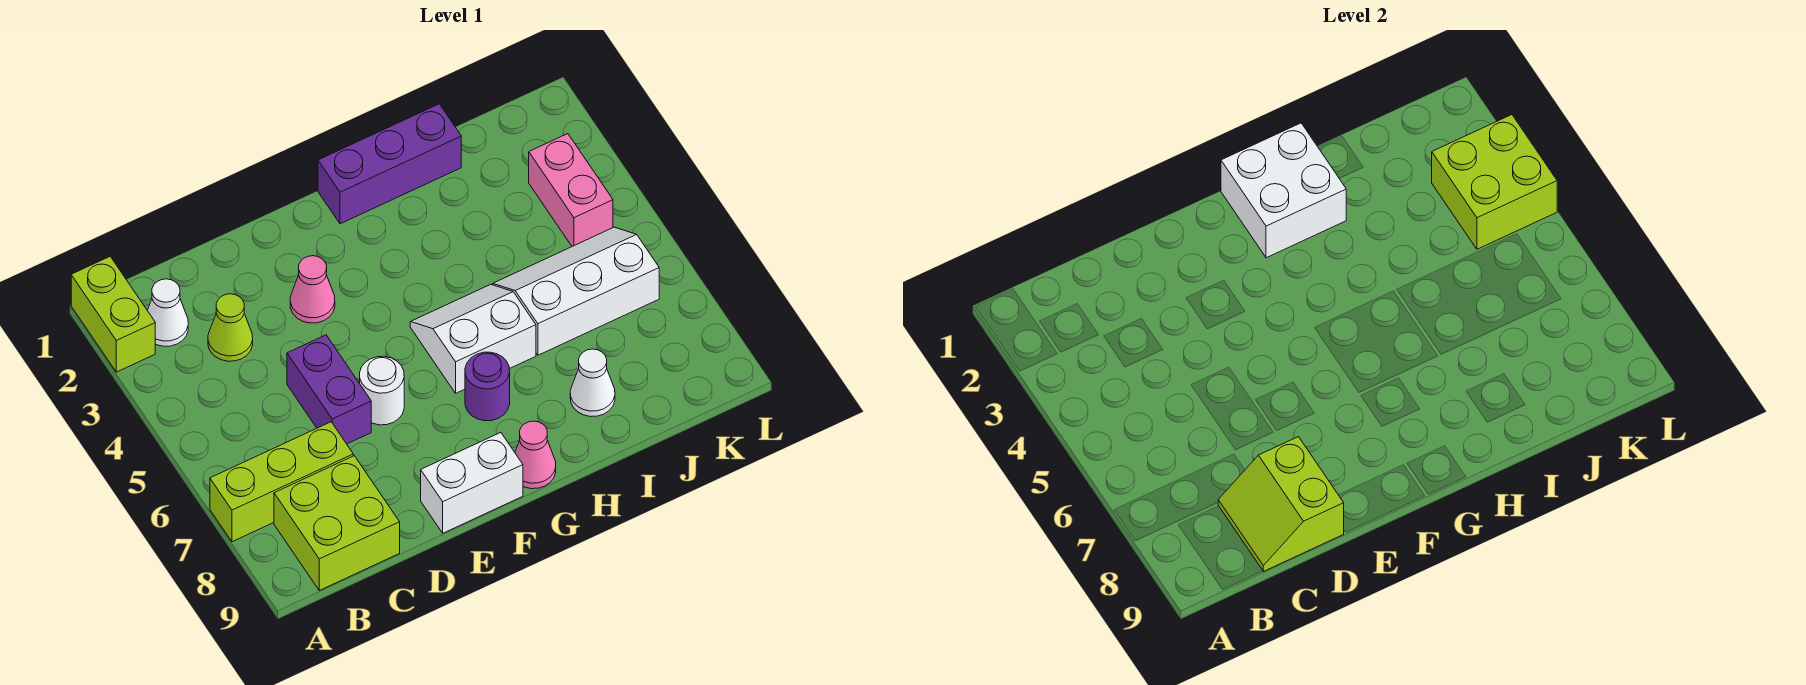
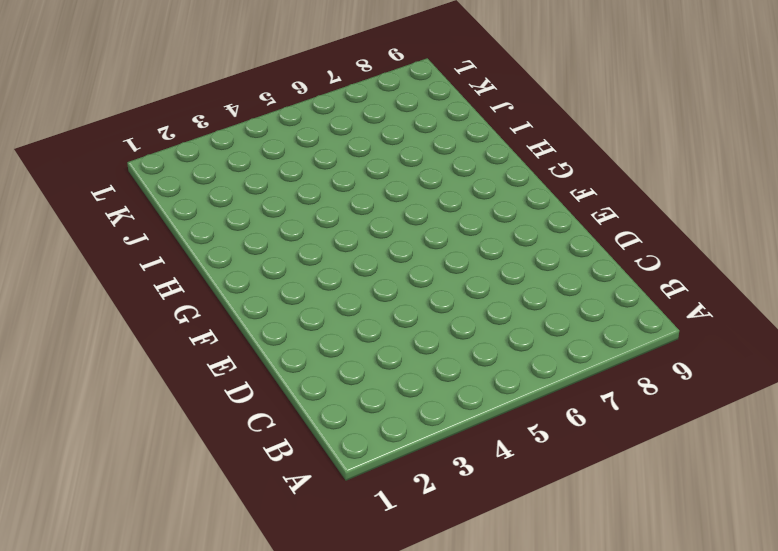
none -> lime brick A1:A2 level 1
none -> lime brick A7:C7 level 1
none -> white cone B2 level 1

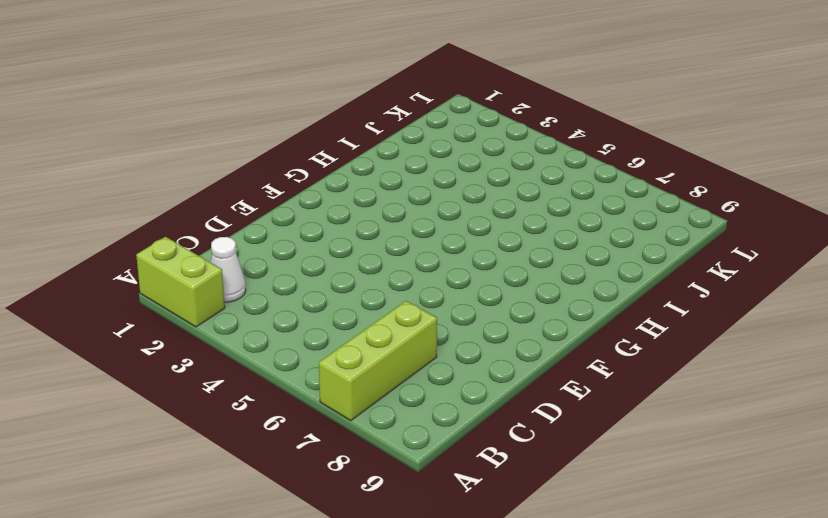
none -> lime brick B8:C9 level 1
none -> lime cone C3 level 1
none -> purple brick D5:D6 level 1

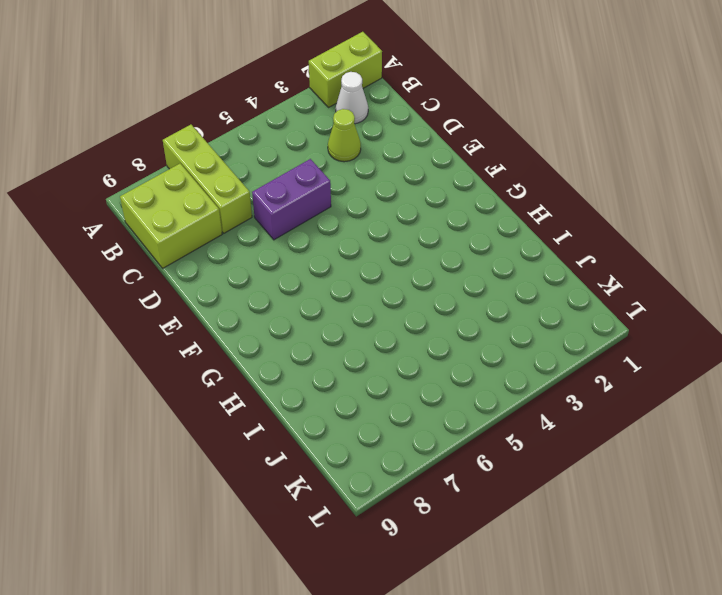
none -> pink cone E3 level 1
none -> white round brick E6 level 1
none -> white brick E9:F9 level 1

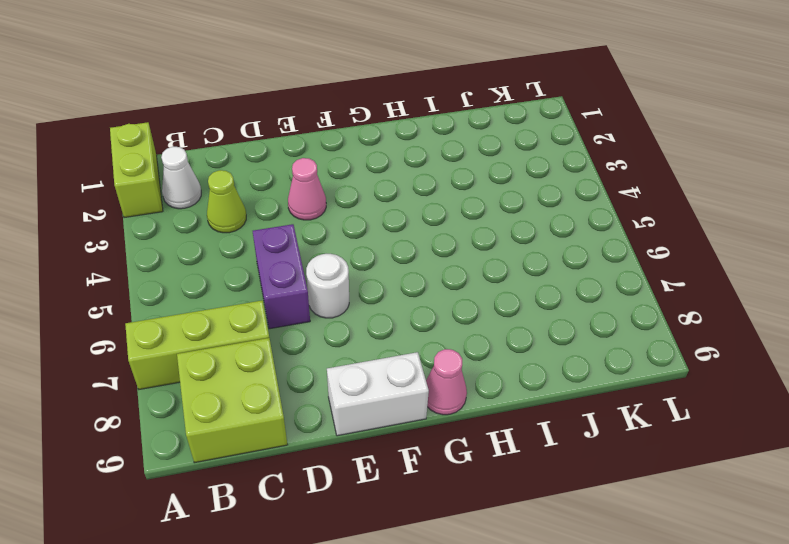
none -> purple brick G1:I1 level 1
none -> white slope G5:H6 level 1 top 6
none -> purple round brick G7 level 1

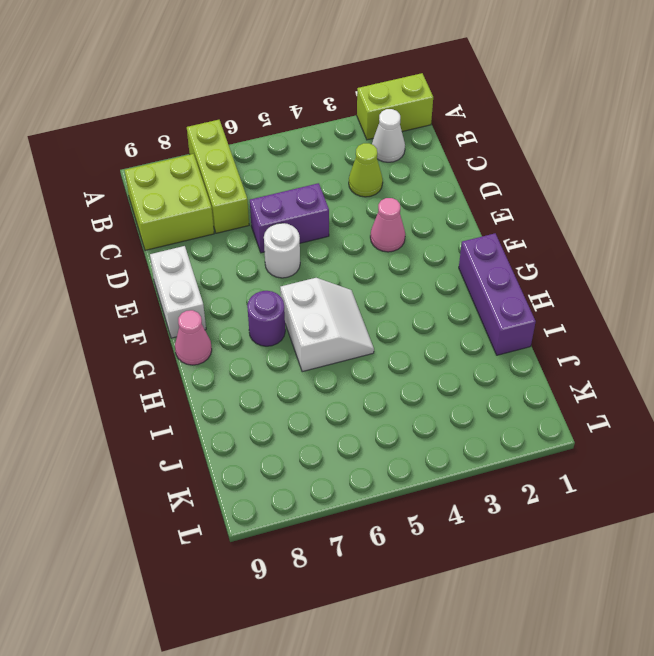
none -> white slope I5:K6 level 1 top 6
none -> white cone I8 level 1
none -> pink brick K3:K4 level 1

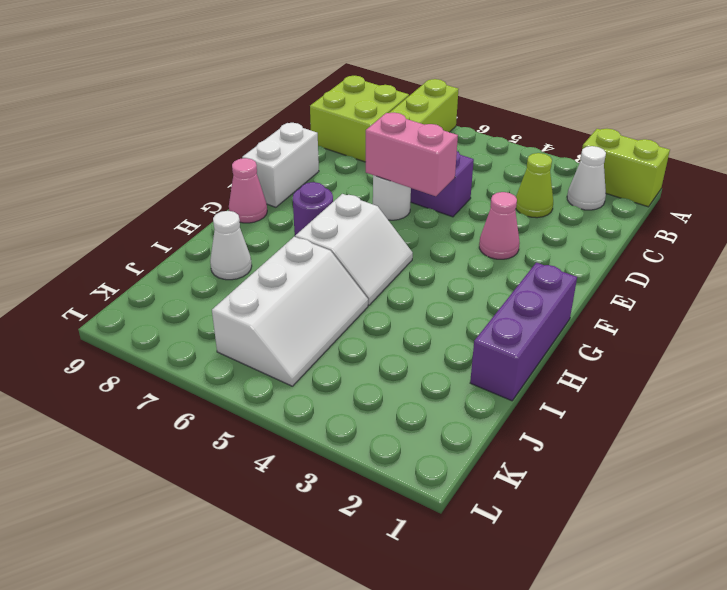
pink brick E5:E6 level 2 -> pink brick K3:K4 level 1
none -> lime slope C8:D9 level 2 top D
none -> white brick G1:H2 level 2
none -> lime brick K3:L4 level 2

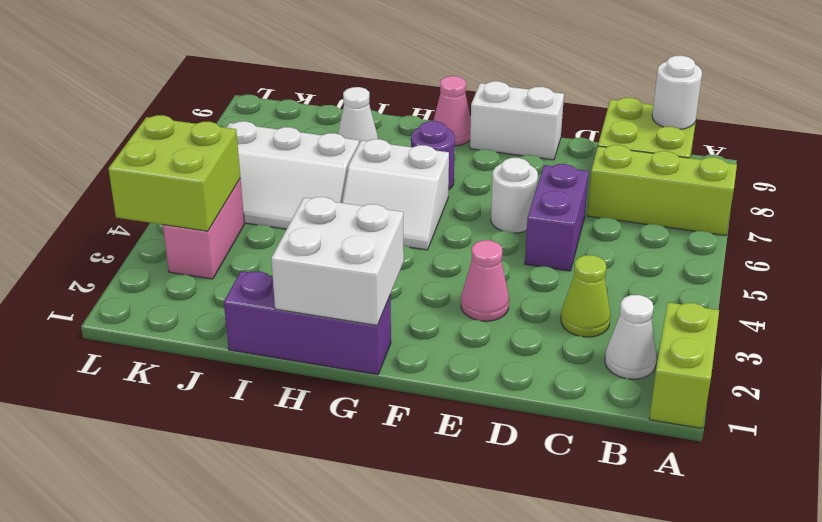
white round brick B9 level 2 -> none
none -> lime slope C8:D9 level 2 top D

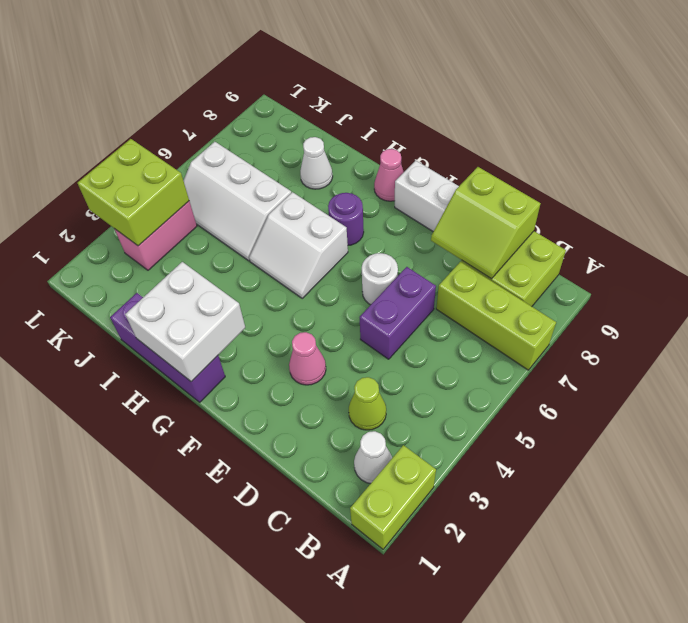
lime slope C8:D9 level 2 top 9 -> lime slope C8:D9 level 2 top D

